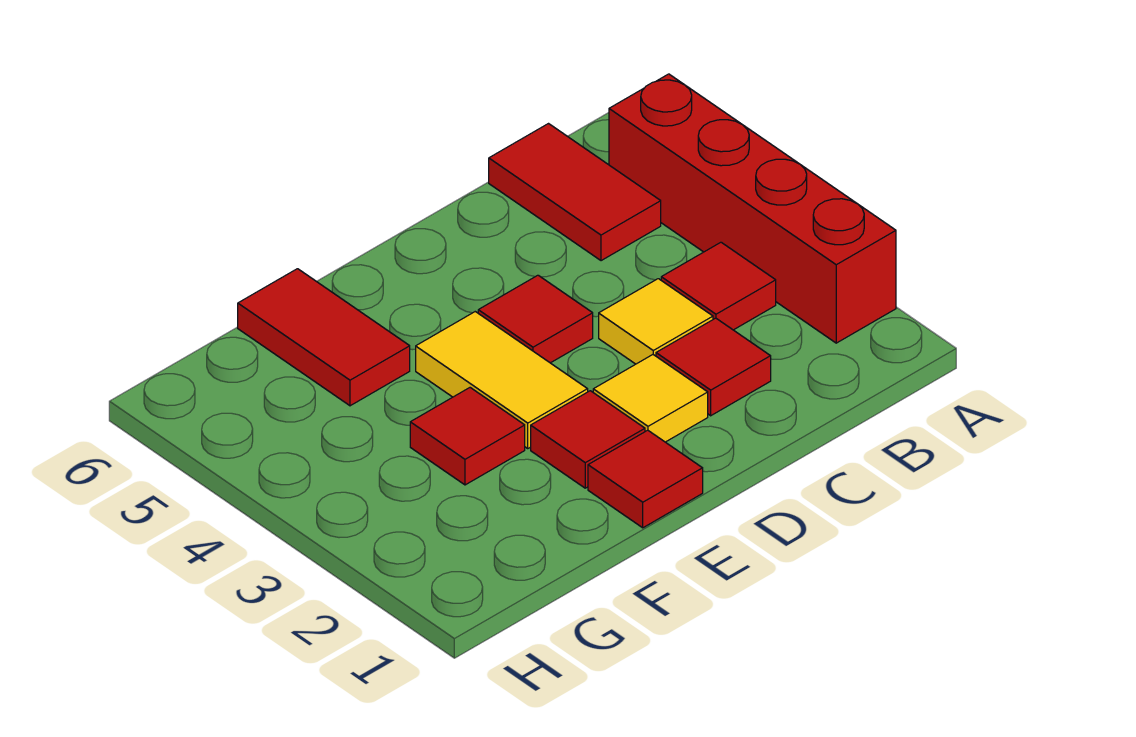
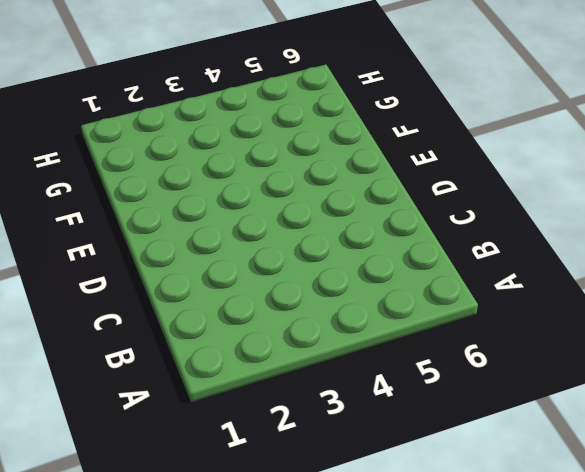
none -> red brick A2:A5 level 1
none -> red tile B3 level 1
none -> red tile B5:B6 level 1

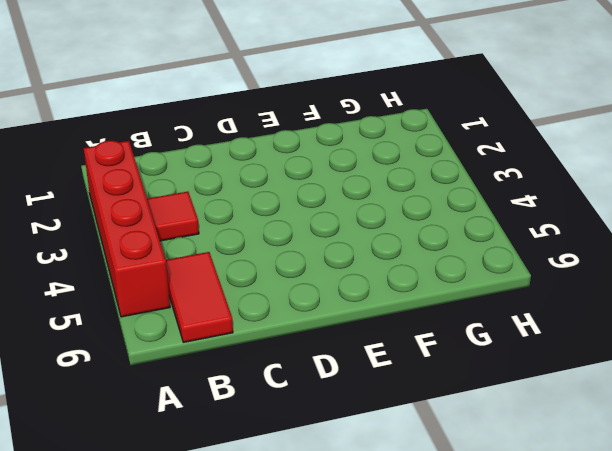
none -> red tile C2 level 1
none -> yellow tile C3 level 1
none -> yellow tile D2 level 1

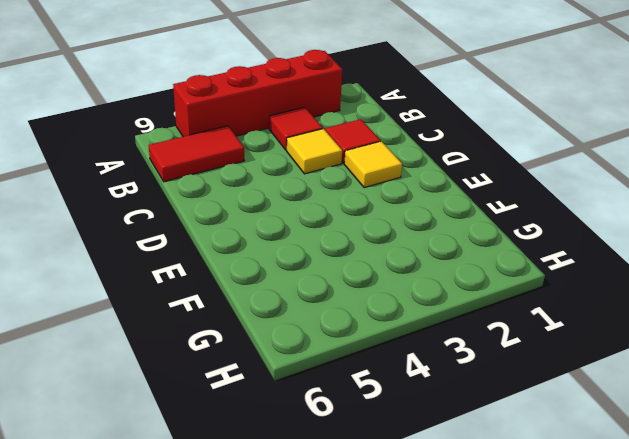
none -> red tile D4 level 1
none -> red tile E1 level 1
none -> red tile E2 level 1

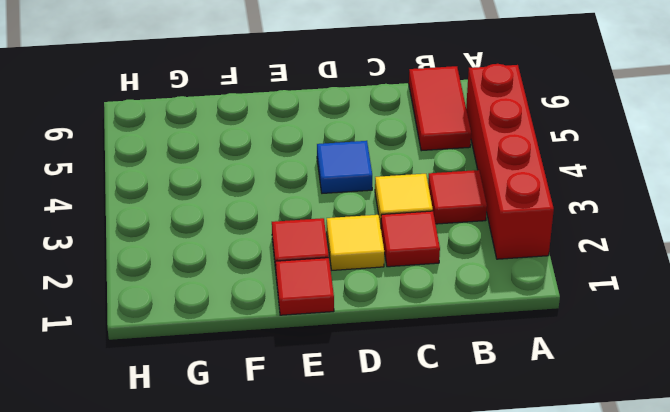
blue tile D4 level 1 -> red tile D4 level 1
none -> yellow tile E3:E4 level 1
none -> red tile F3 level 1
none -> red tile F5:F6 level 1

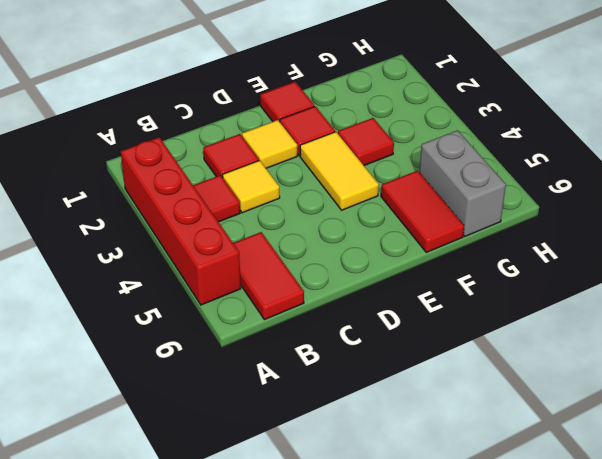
grey brick G5:G6 level 1 -> none
none -> red tile D4 level 1

